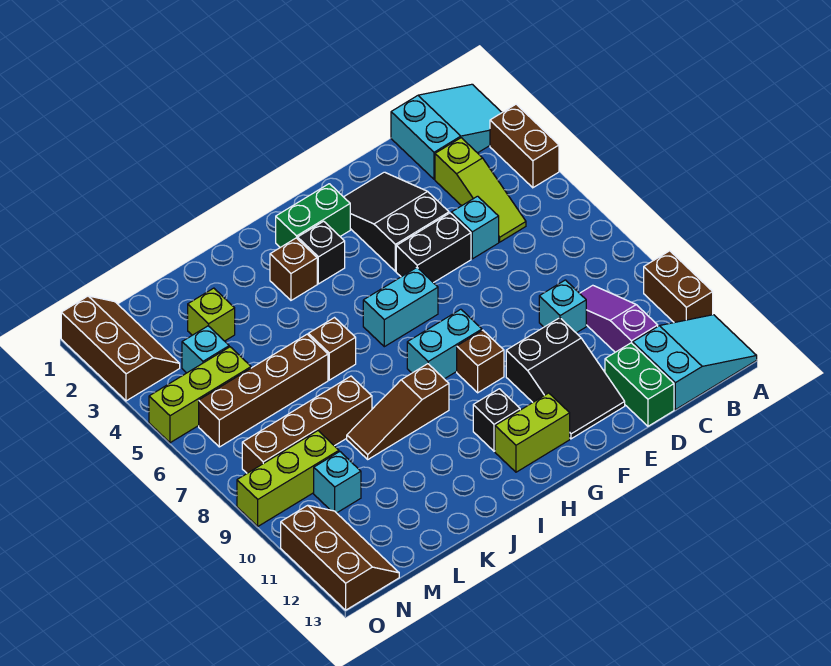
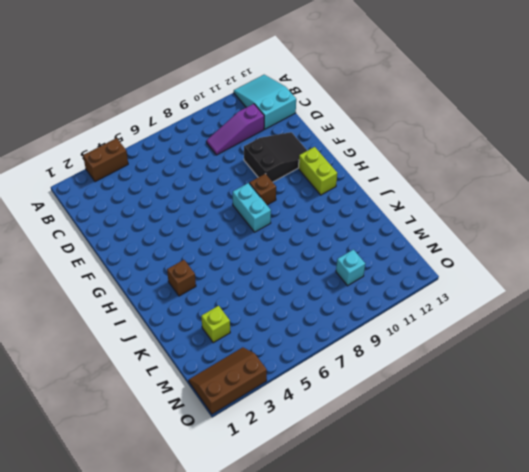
none -> cyan slope A1:C2 level 1 top C
none -> brown brick A10:A11 level 1
none -> lime slope C3:C5 level 1 top 3
none -> cyan brick D5 level 1

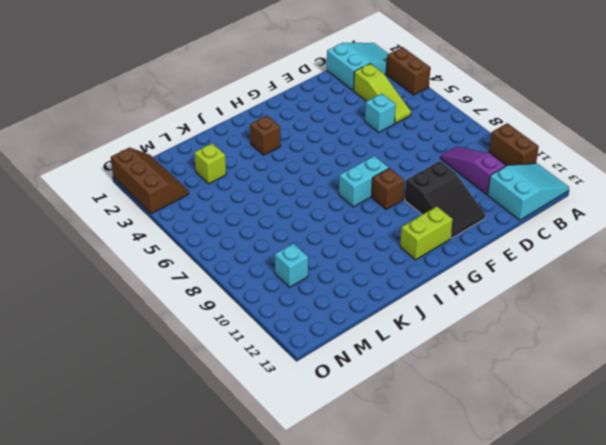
none -> cyan brick D9 level 1
none -> green brick D12:D13 level 1
none -> black slope E2:F4 level 1 top 4
none -> black brick E5:F5 level 1

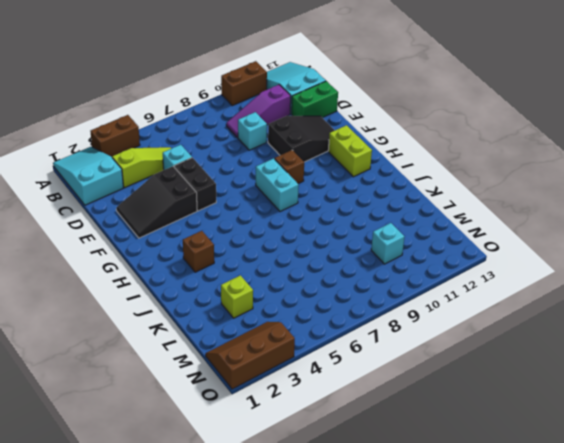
none -> green brick G2:H2 level 1
none -> cyan brick G6:H6 level 1
none -> black brick H3 level 1
none -> black brick H11 level 1

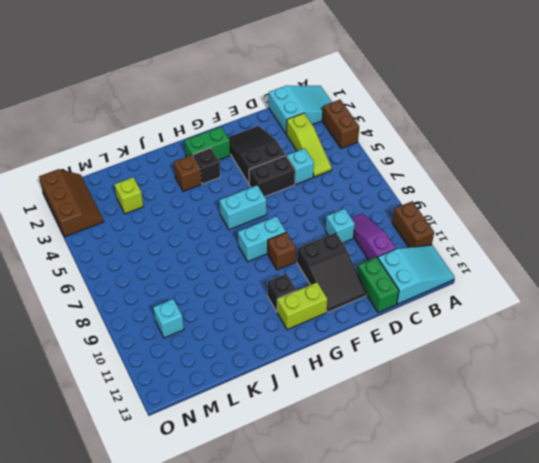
none -> brown slope I9:K9 level 1 top I
none -> brown brick J6 level 1
none -> brown brick K6:N6 level 1
none -> brown brick K8:N8 level 1

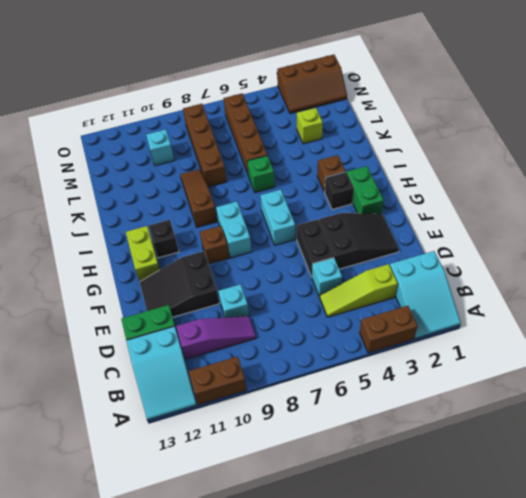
green brick J6 level 1 -> brown brick J6 level 1
none -> cyan brick M4 level 1
none -> lime brick M5:O5 level 1
none -> lime brick M9:O9 level 1
none -> brown slope N11:O13 level 1 top O

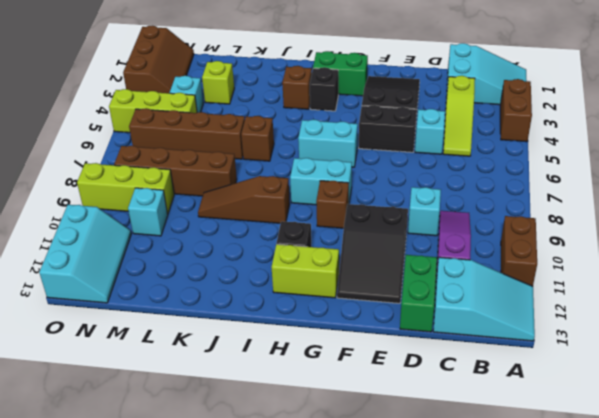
cyan slope N11:O13 level 1 top O -> brown slope N11:O13 level 1 top O

